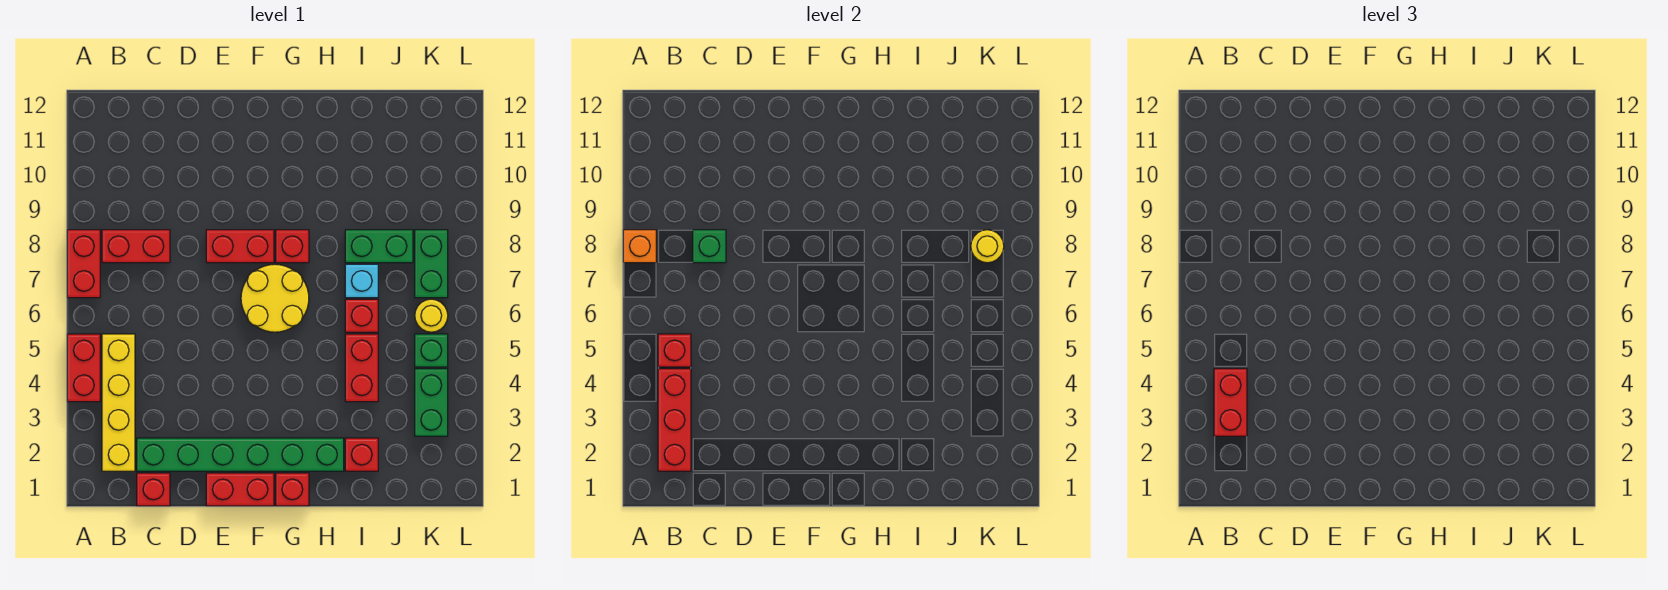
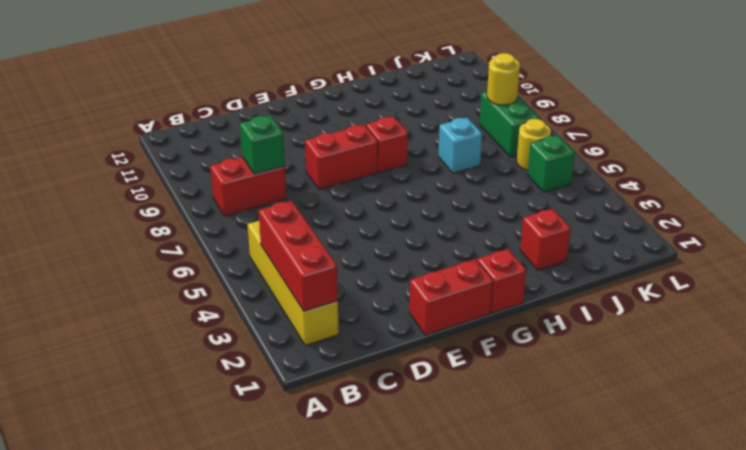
none -> red brick A4:A5 level 1
none -> red brick A7:A8 level 1
none -> red brick C1 level 1

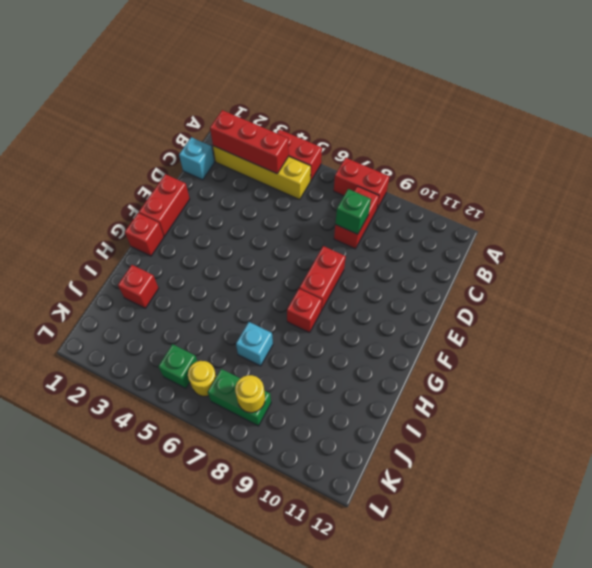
cyan brick C1 level 1 -> red brick C1 level 1
none -> green brick C2:H2 level 1
none -> yellow round brick F6:G7 level 1
none -> red brick I4:I5 level 1

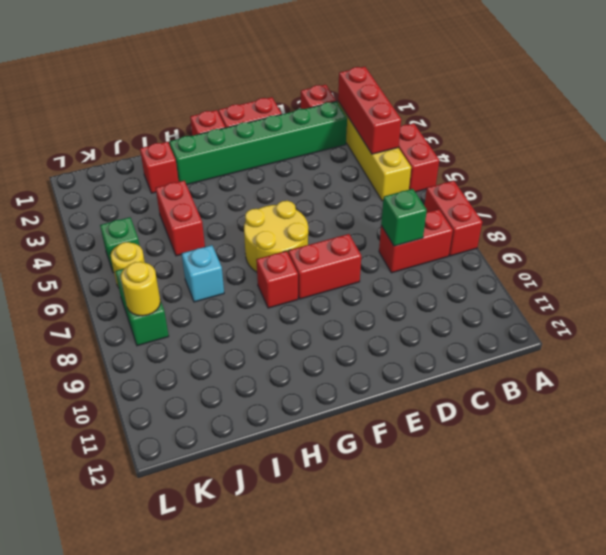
none -> red brick I6 level 1
none -> green brick I8:J8 level 1
none -> green brick K3:K4 level 1

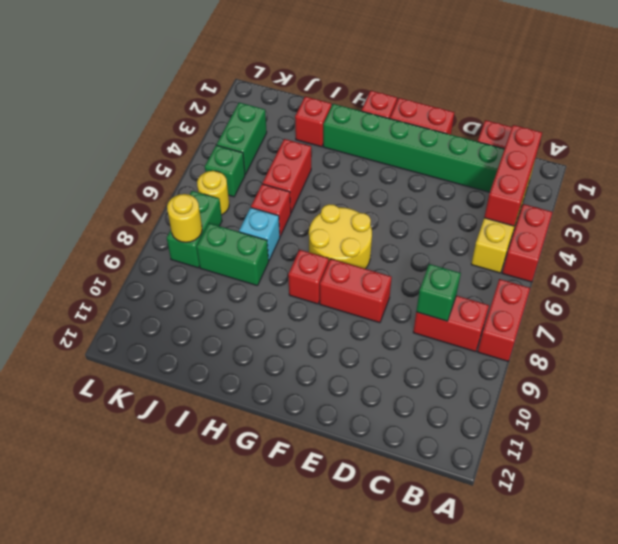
none -> orange brick A8 level 2
none -> red brick B5 level 2
none -> red brick B3:B4 level 3

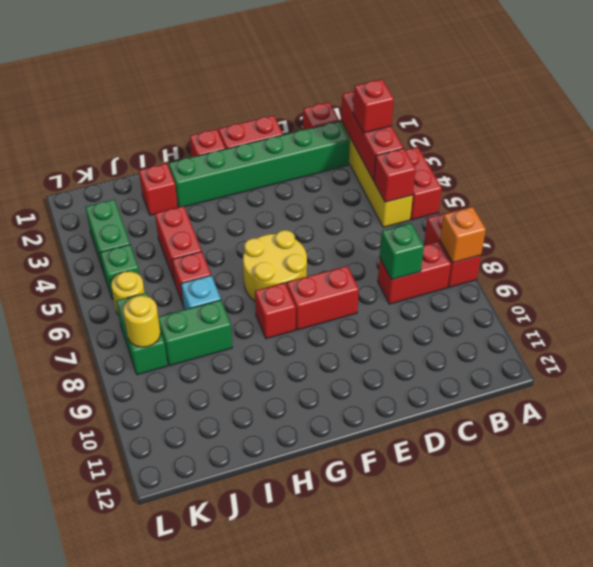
red brick B3 level 3 -> red brick B3:B4 level 3

